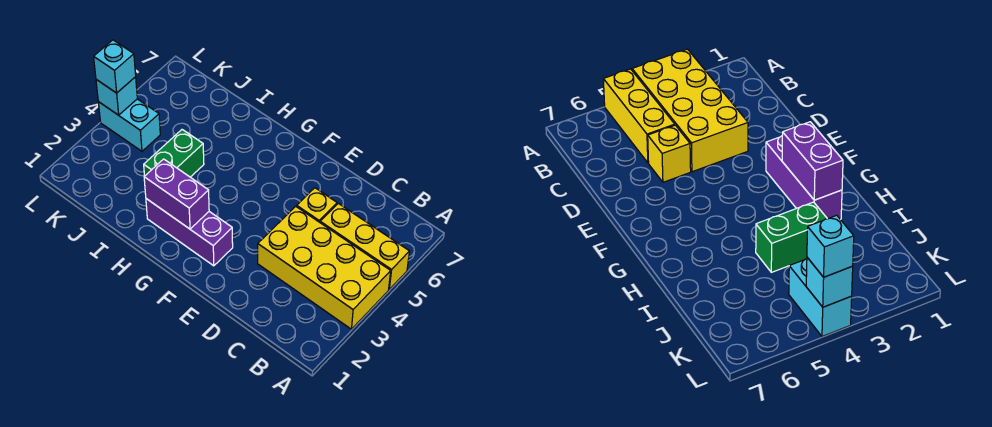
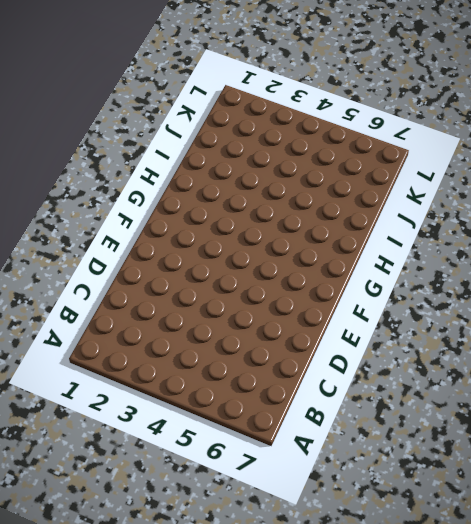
none -> yellow brick A3:D4 level 1
none -> yellow brick A5:C5 level 1

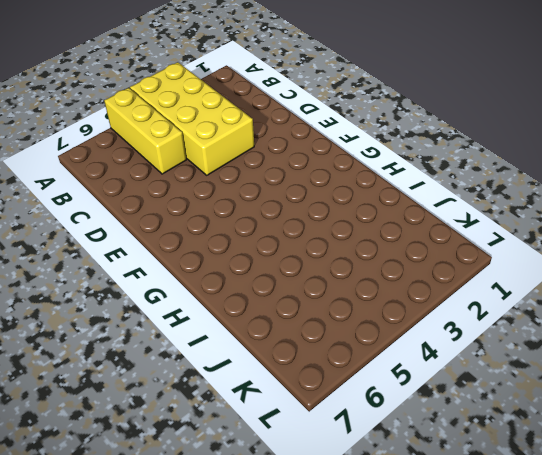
none -> yellow brick D5 level 1
none -> purple brick F2:H2 level 1

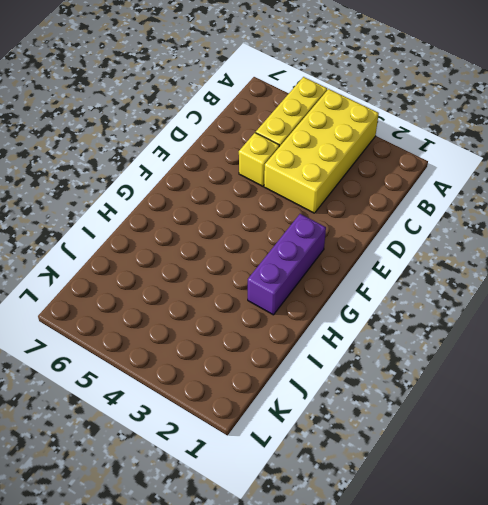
none -> green brick I3:I4 level 1
none -> cyan brick K4:L4 level 1

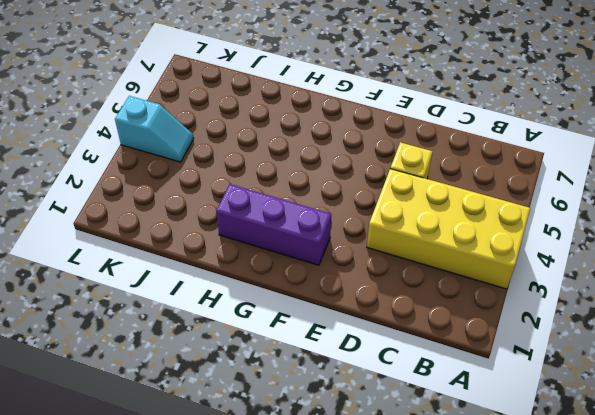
cyan slope K4:L4 level 1 top L -> cyan brick K4:L4 level 1
none -> yellow brick A5:C5 level 1
none -> green brick I3:I4 level 1

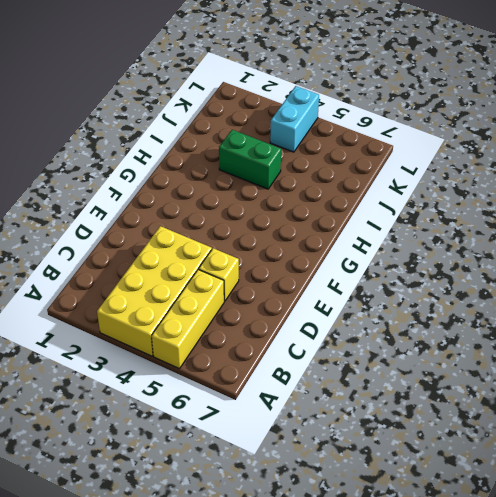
none -> purple brick F2:H2 level 1
none -> purple brick G2:H2 level 2

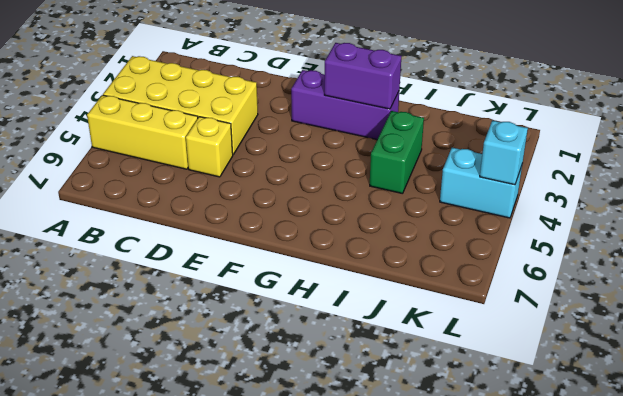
none -> cyan brick L4 level 3

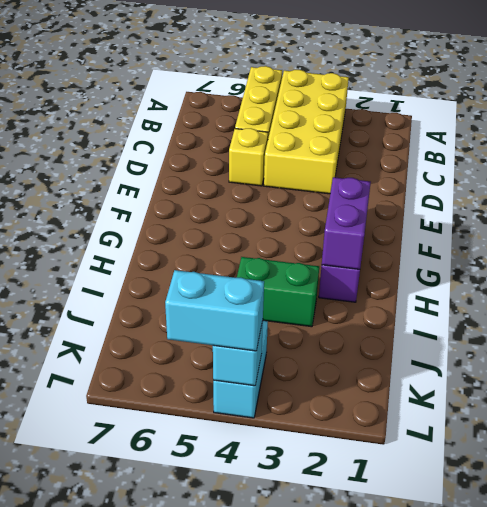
cyan brick L4:L5 level 3 -> cyan brick L4 level 3

